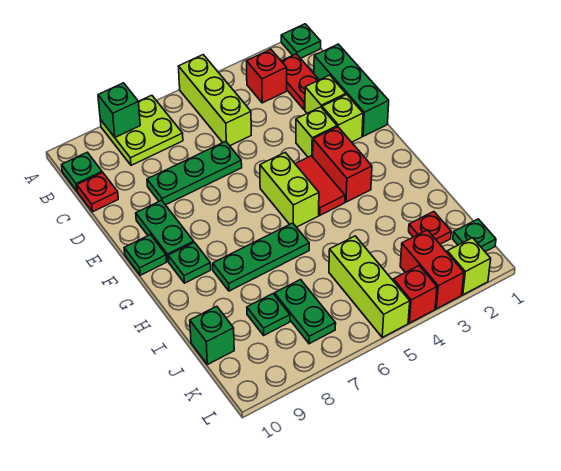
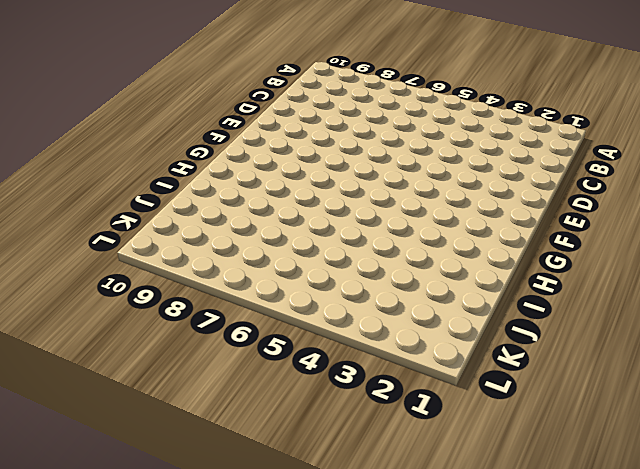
none -> green plate A1 level 1
none -> lime brick A5:C5 level 1
none -> lime plate A7:B8 level 1

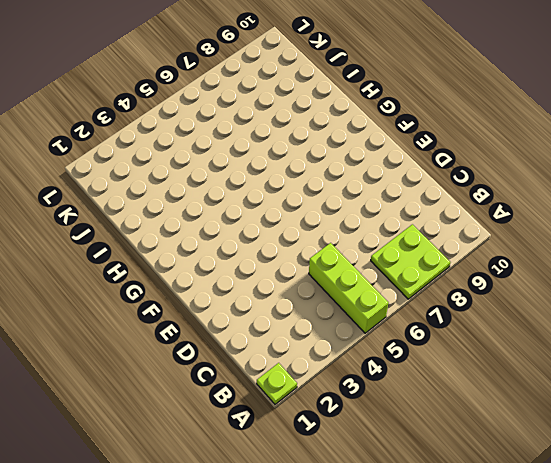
lime plate A1 level 1 -> green plate A1 level 1
none -> red plate B2:C2 level 1
none -> red brick B3 level 1
none -> green plate B10 level 1

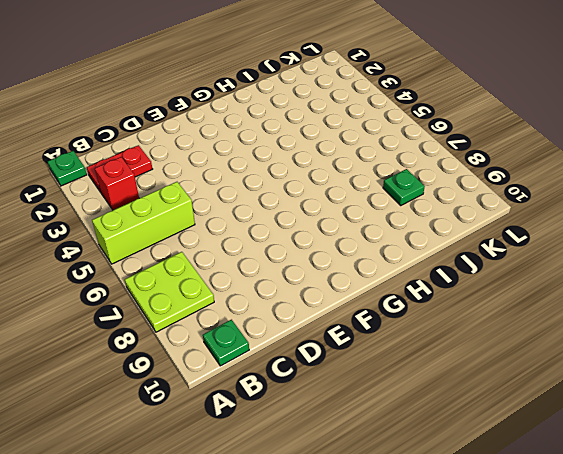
none -> green brick C1:E1 level 1
none -> red plate C10 level 1
none -> lime brick D2 level 1

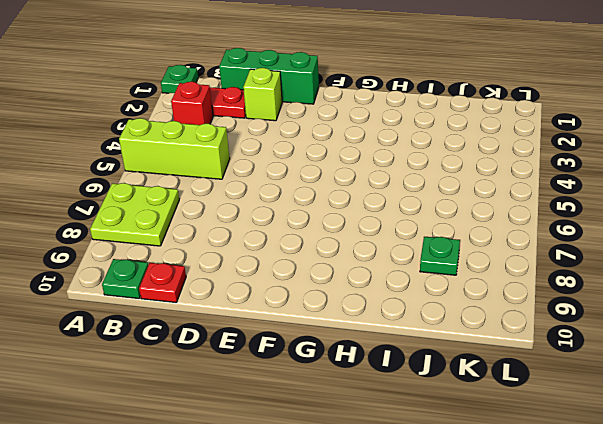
none -> green plate D6:D8 level 1
none -> lime brick E2 level 1
none -> lime brick E3 level 1

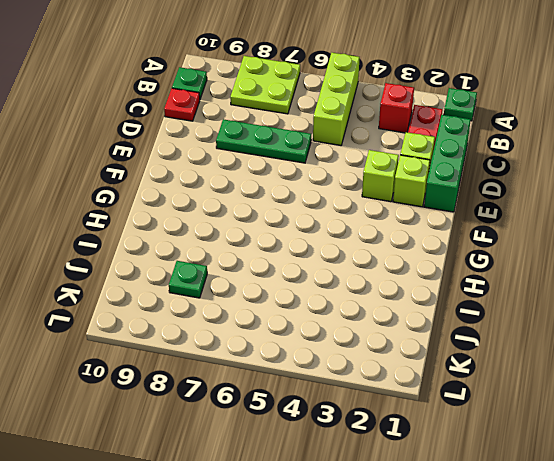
none -> green plate E9:F9 level 1
none -> red brick F3:G3 level 1
none -> red tile F4:G4 level 1

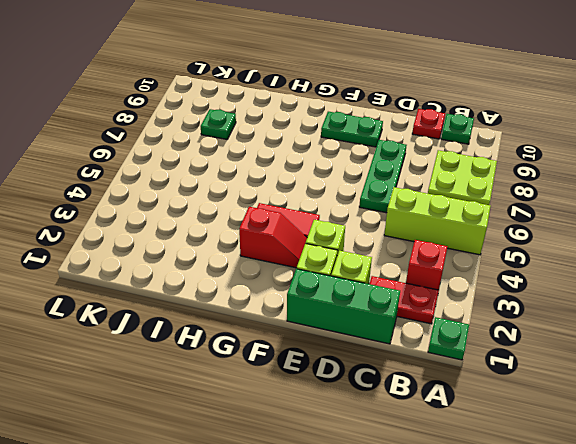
red slope F3:G3 level 1 top G -> red brick F3:G3 level 1
none -> lime brick F5:G5 level 1
none -> green plate F10 level 1
none -> green plate G9 level 1

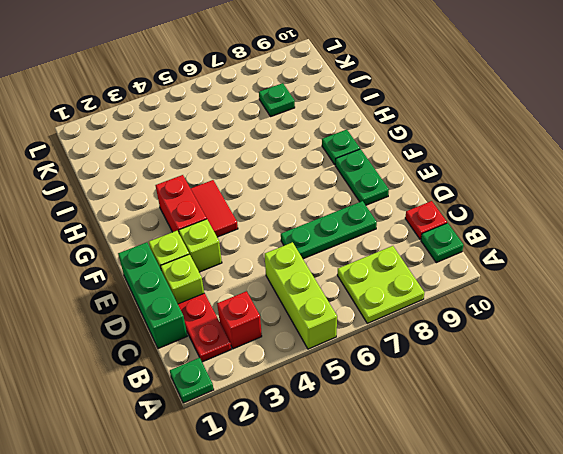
none -> lime brick F5:G5 level 1
none -> green plate F10 level 1
none -> green plate H6:H8 level 1

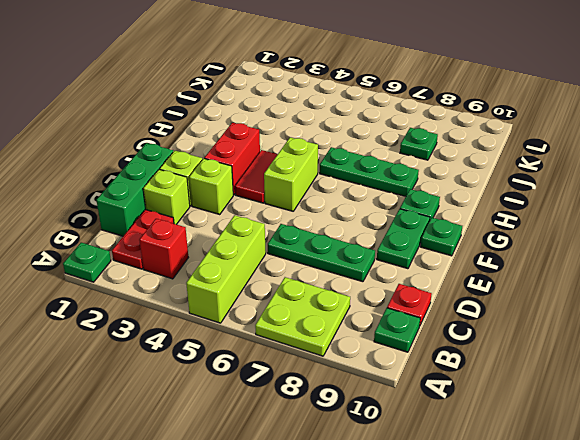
none -> red plate J2 level 1
none -> lime brick J5:L5 level 1
none -> green plate J7:K7 level 1

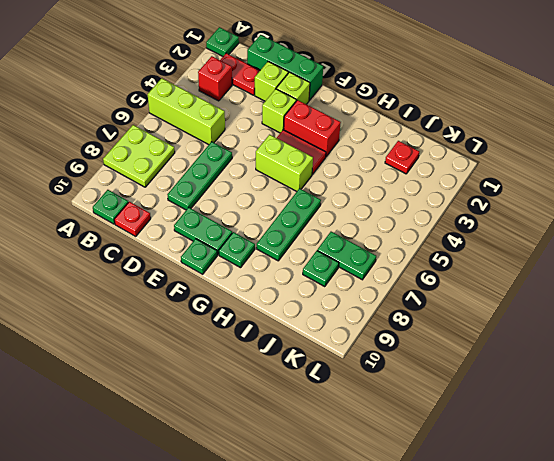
none -> lime brick J5:L5 level 1
none -> green brick J10 level 1
none -> green plate K1 level 1

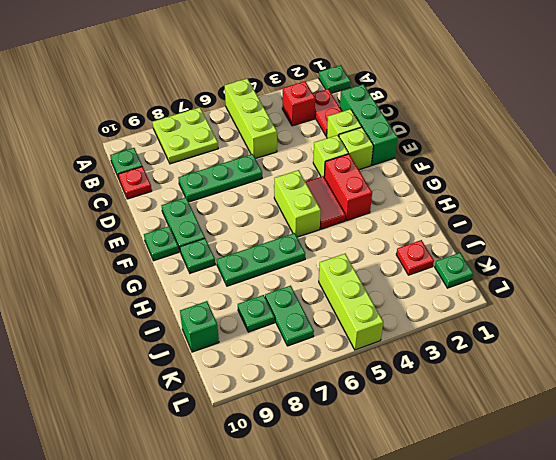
none -> red brick K3:L3 level 1
none -> lime brick L2 level 1
none -> red brick L4 level 1

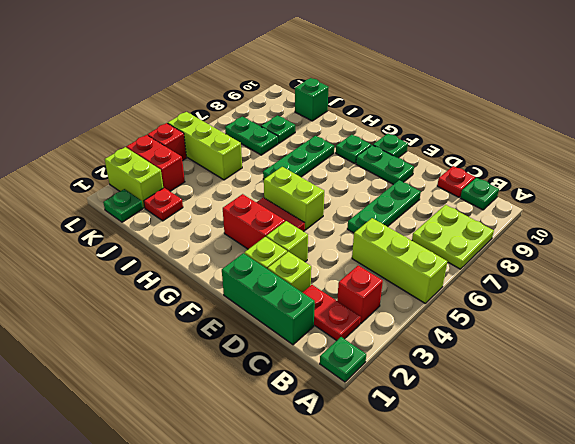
lime brick K2:L2 level 1 -> lime brick L2 level 1
none -> green brick A8 level 2

